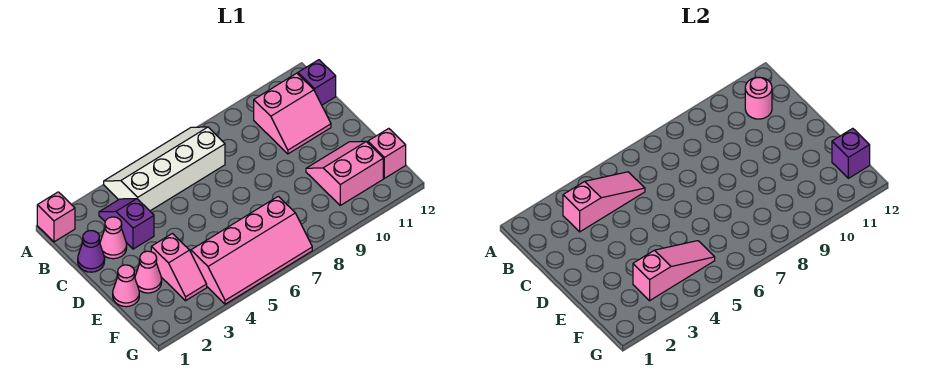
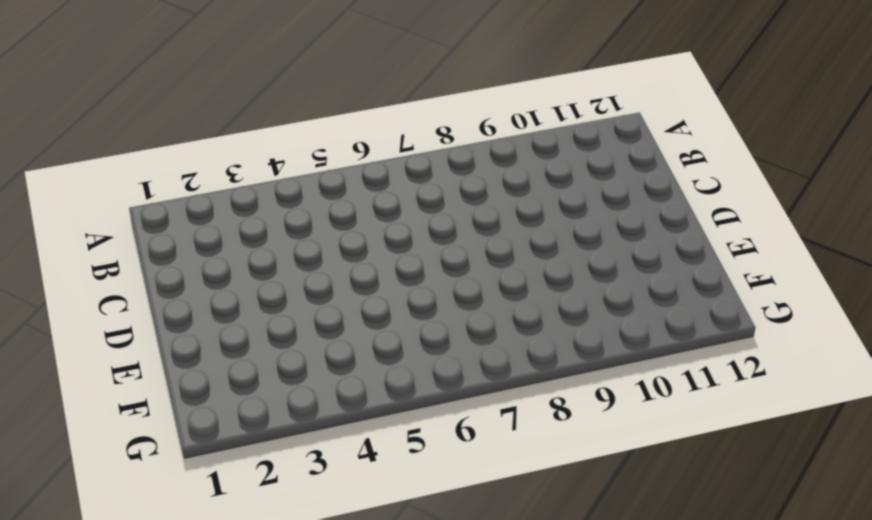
none -> pink brick A1 level 1
none -> white slope A4:B7 level 1 top B
none -> purple slope B3:C3 level 1 top C

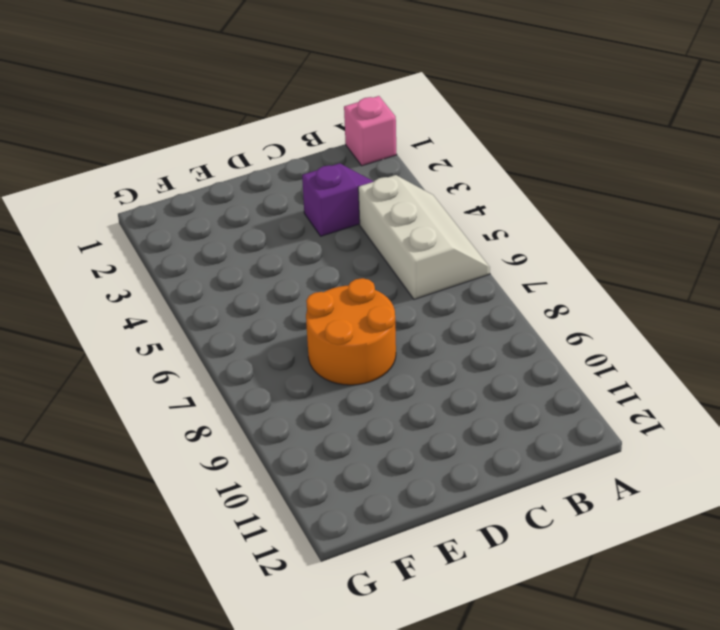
white slope A4:B6 level 1 top B -> white slope A4:B7 level 1 top B
orange round brick D7:E8 level 1 -> none
none -> pink slope B10:C11 level 1 top B
none -> purple brick B12 level 1
none -> purple cone C1 level 1

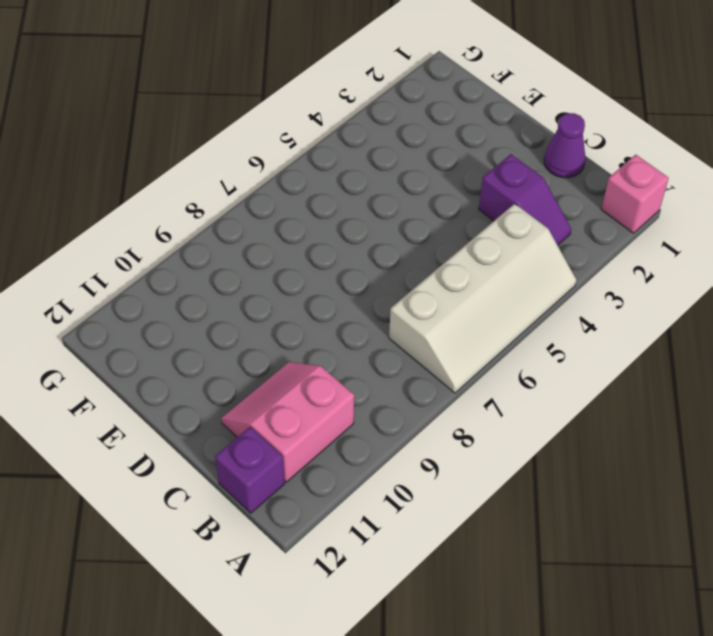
none -> pink cone C2 level 1
none -> pink cone E1 level 1
none -> pink cone E2 level 1

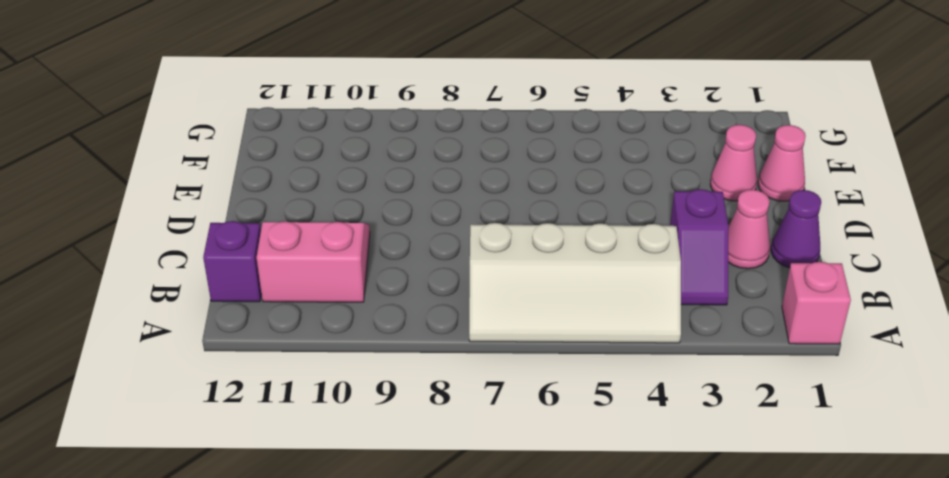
none -> pink slope E3:F3 level 1 top E
none -> pink slope E10:F11 level 1 top F
none -> pink slope F4:G7 level 1 top F

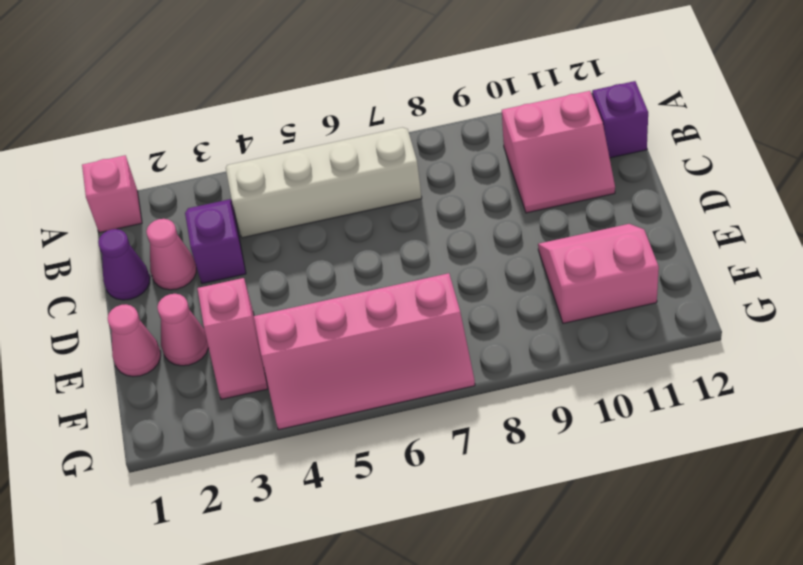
none -> pink brick F12 level 1
none -> pink slope B3:B5 level 2 top 3
none -> pink round brick B11 level 2

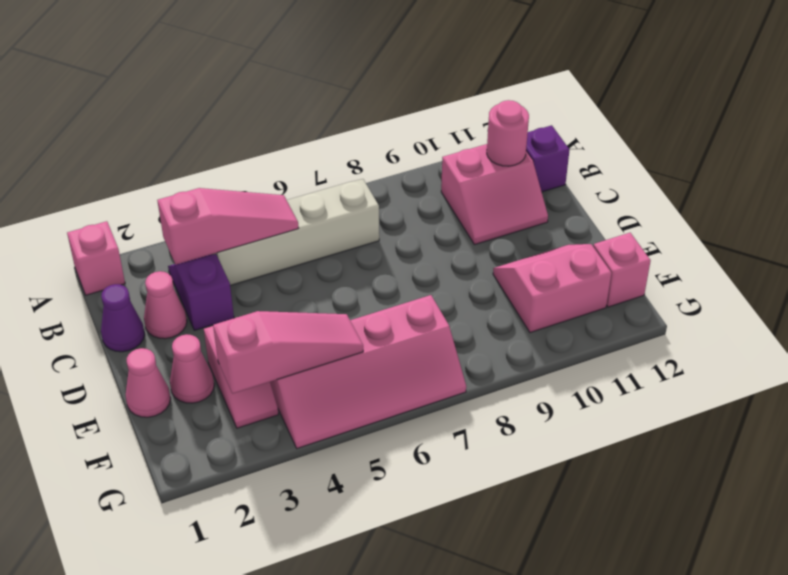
none -> purple brick F12 level 2

